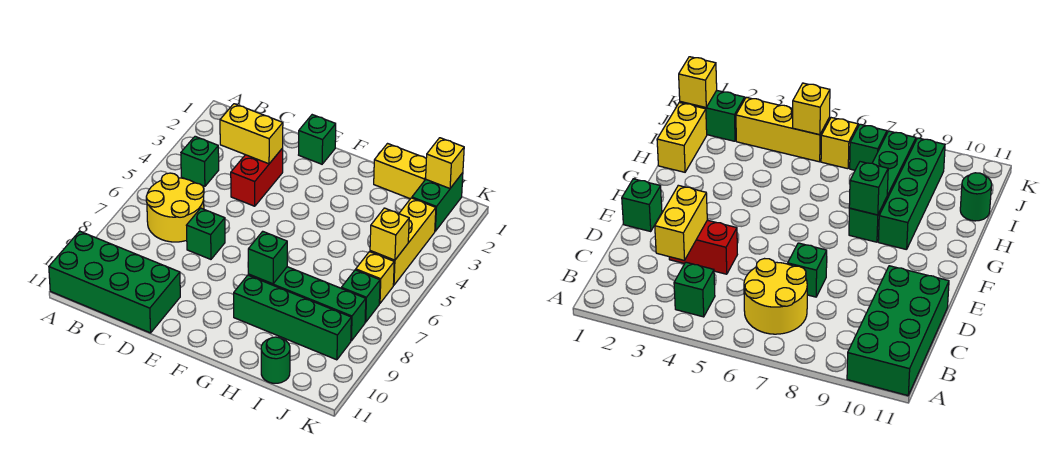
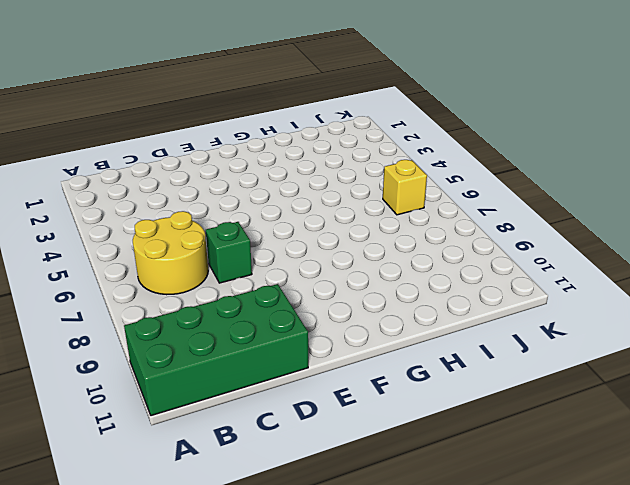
none -> green brick B4 level 1
none -> red brick D3:D4 level 1
none -> green brick E1 level 1

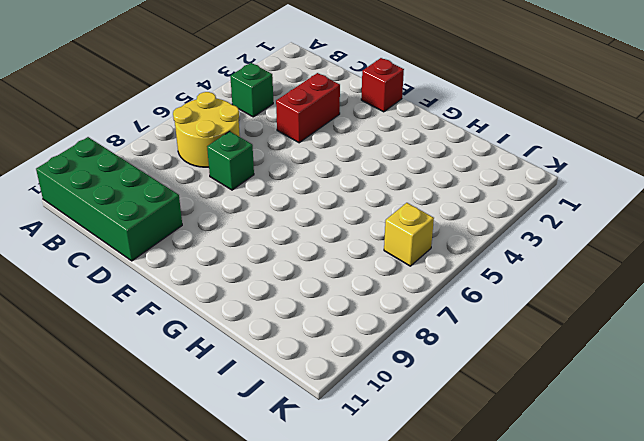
red brick E1 level 1 -> green brick E1 level 1
none -> green brick G8:J8 level 1
none -> green brick G9:J9 level 1
none -> yellow brick H1:I1 level 1

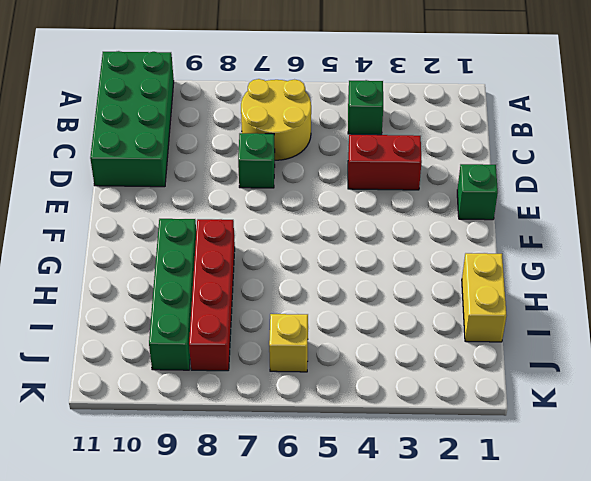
red brick G8:J8 level 1 -> green brick G8:J8 level 1
none -> green round brick I11 level 1
none -> green brick J1:J2 level 1
none -> yellow brick J3:J5 level 1

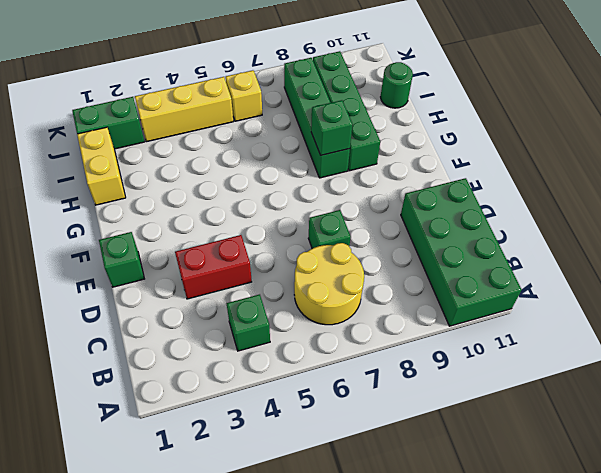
none -> green brick J7 level 1
none -> yellow brick C3:D3 level 2
none -> yellow brick J1 level 2

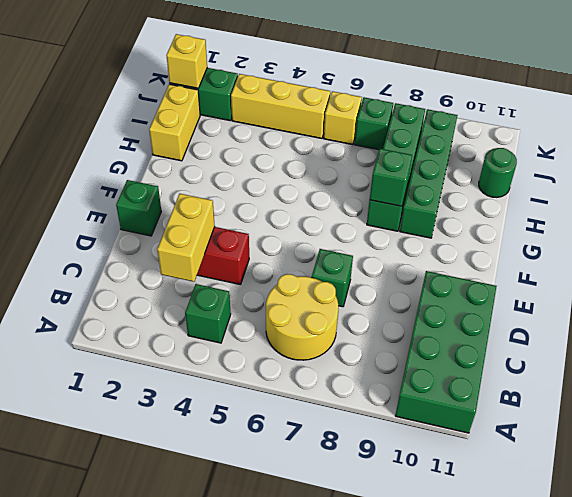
none -> yellow brick J5 level 2

